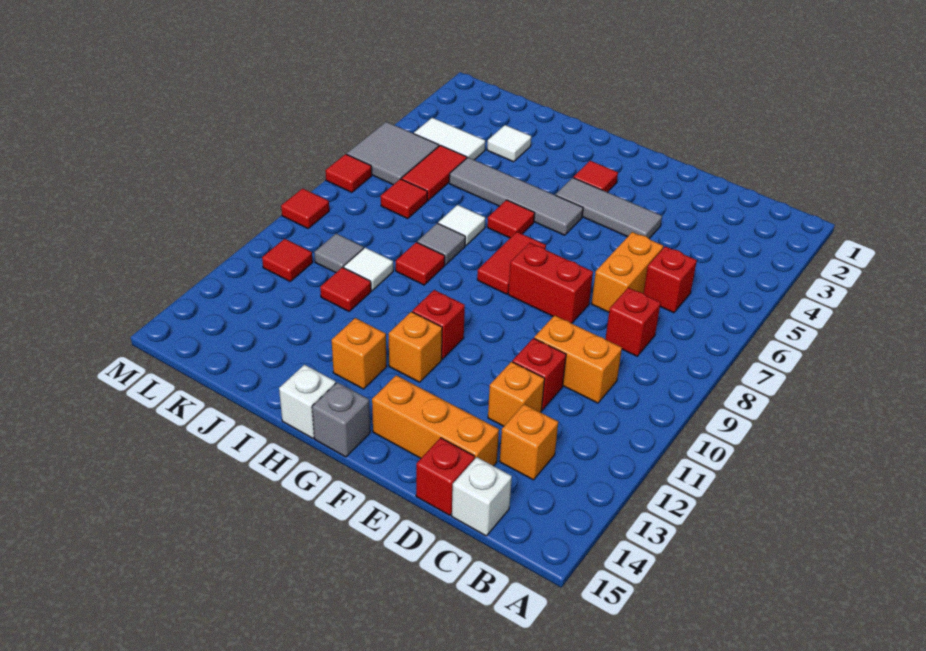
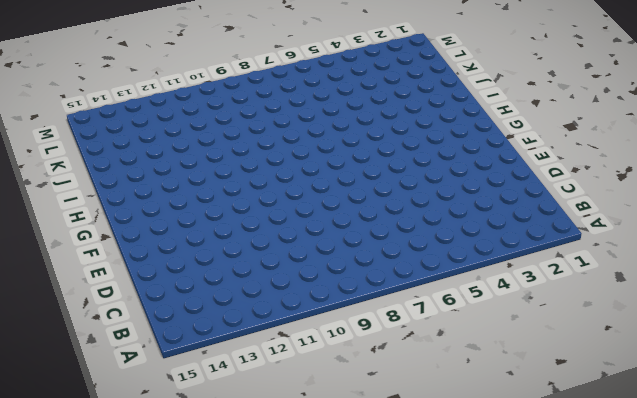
none -> red brick C6 level 1
none -> red brick C8 level 1
none -> orange brick C10:D10 level 1
none -> orange brick C13 level 1

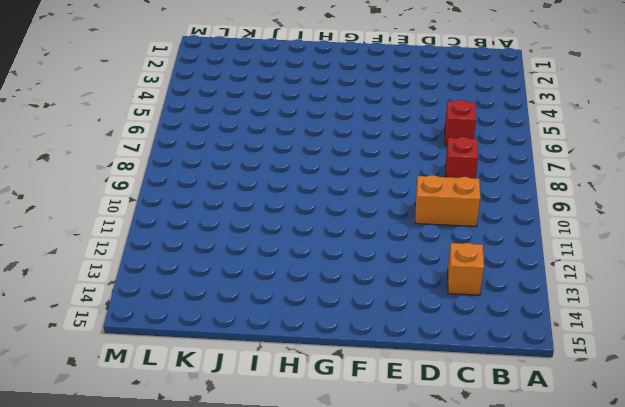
none -> white brick C15 level 1
none -> orange brick D6:D7 level 1
none -> red brick D11 level 1
none -> orange brick D12 level 1

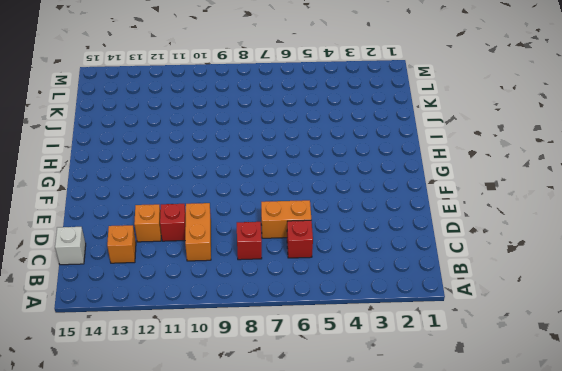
none -> orange brick D14:F14 level 1
none -> red brick D15 level 1
none -> grey tile E4:G4 level 1
none -> red brick E8:F8 level 1

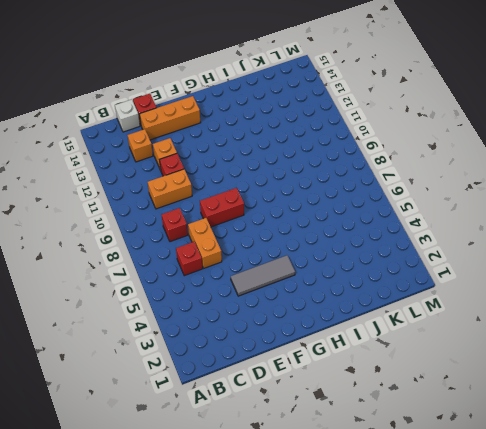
none -> red tile G3 level 1
none -> grey tile G5:J5 level 1
none -> red tile G7:G8 level 1
none -> red brick G11 level 1

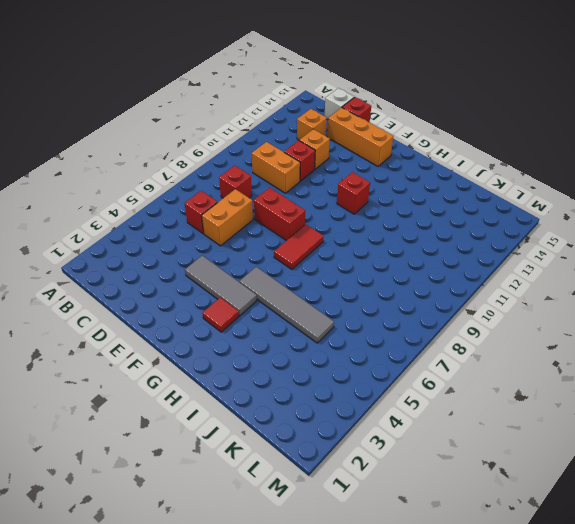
none -> orange brick G12 level 1
none -> grey brick G15 level 1
none -> red tile H6 level 1
none -> orange brick H13 level 1

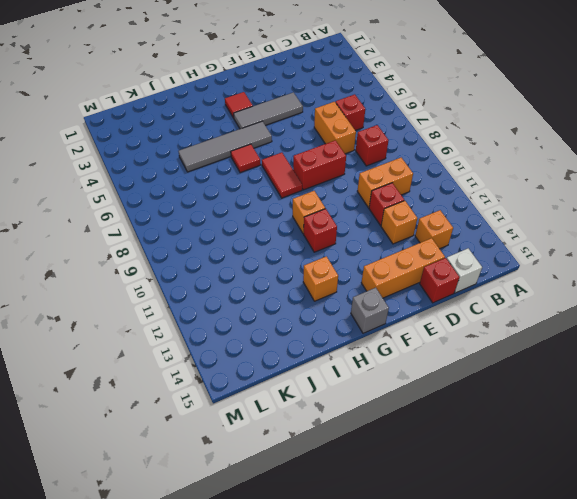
orange brick G10 level 1 -> orange brick G12 level 1
none -> white brick H15 level 1
none -> white tile I7 level 1
none -> grey tile I8 level 1
none -> red tile I9 level 1

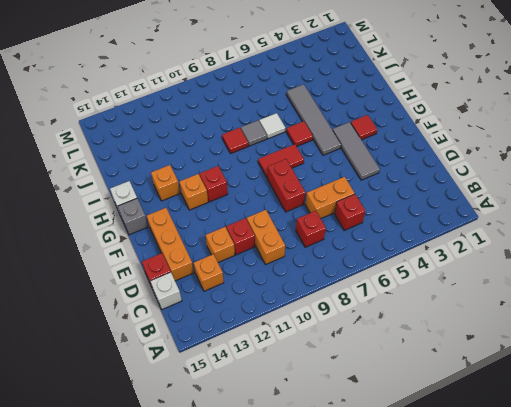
none -> white tile J3 level 1
none -> white tile J10 level 1
none -> red tile J11 level 1
none -> white tile K4:L4 level 1

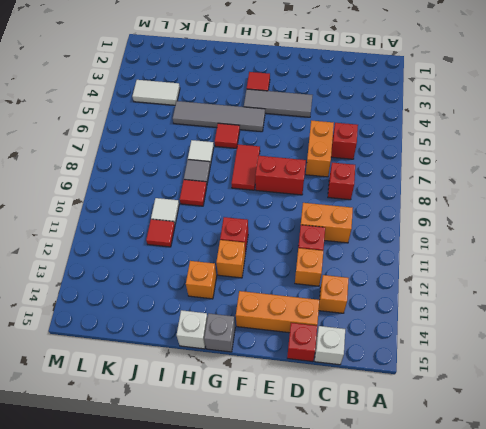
none -> white tile J3 level 1
none -> red tile K5:K6 level 1
none -> red tile K7 level 1
none -> grey tile K10 level 1

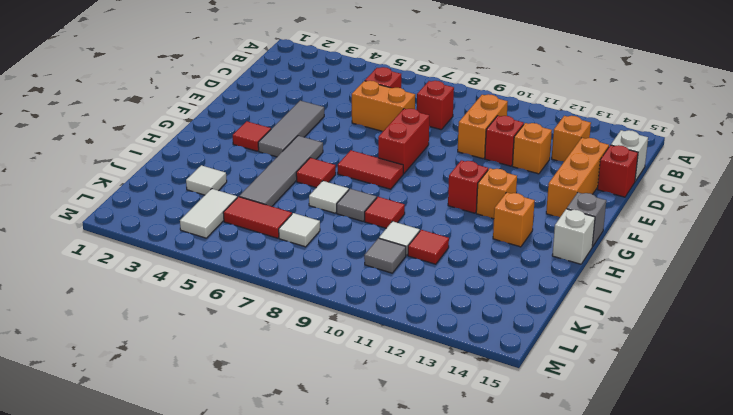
white tile K7 level 1 -> red tile K7 level 1
none -> grey tile L5:M6 level 1
none -> red tile L11 level 1
none -> red tile M7 level 1
none -> red tile M9 level 1

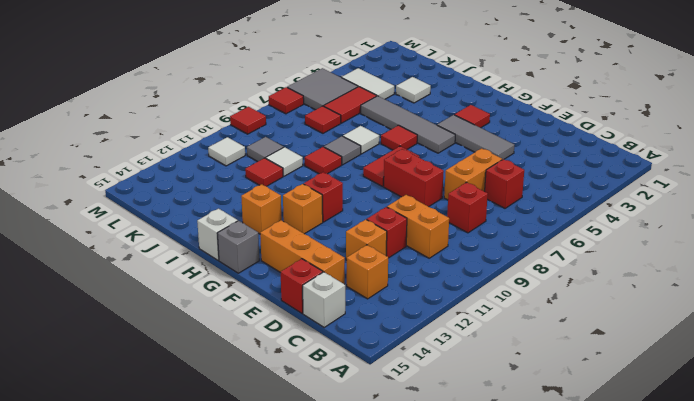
white tile L11 level 1 -> red tile L11 level 1

